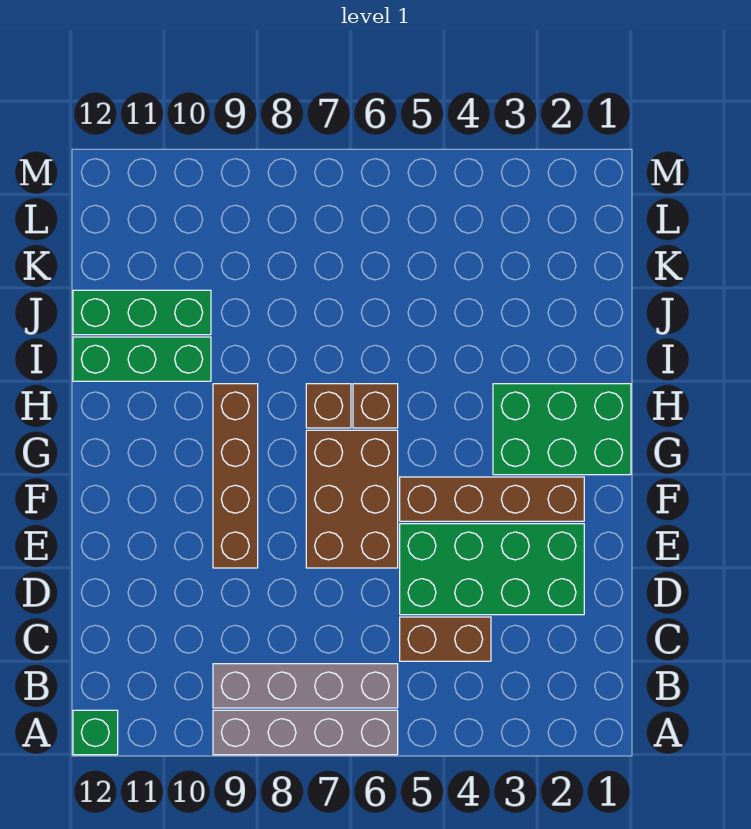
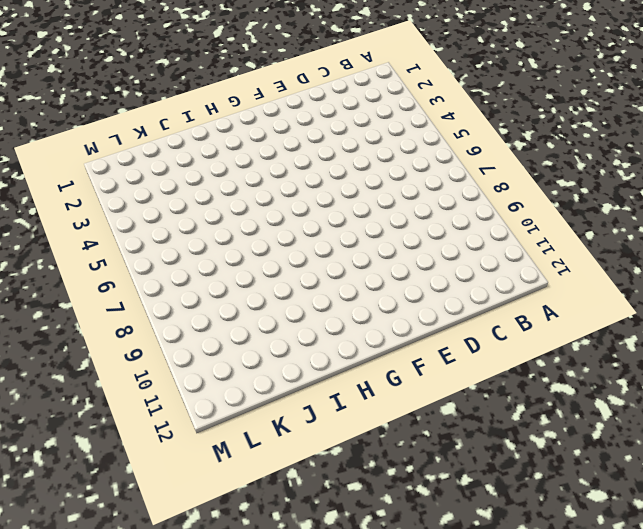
none -> grey brick A6:A9 level 1
none -> green brick A12 level 1
none -> grey brick B6:B9 level 1

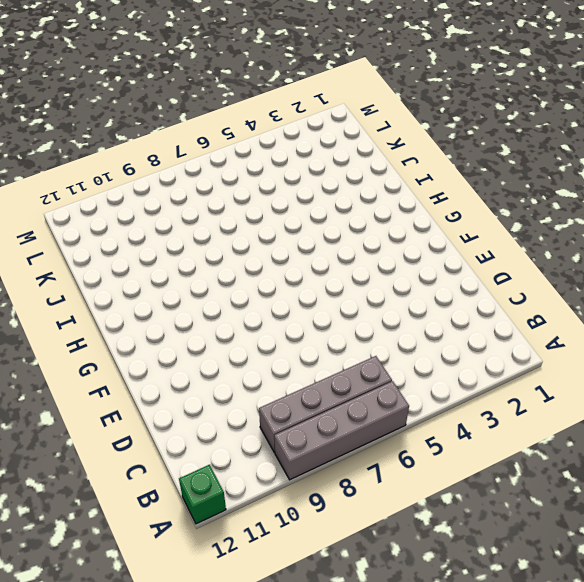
none -> brown brick C4:C5 level 1
none -> green brick D2:E5 level 1
none -> brown brick E6:G7 level 1

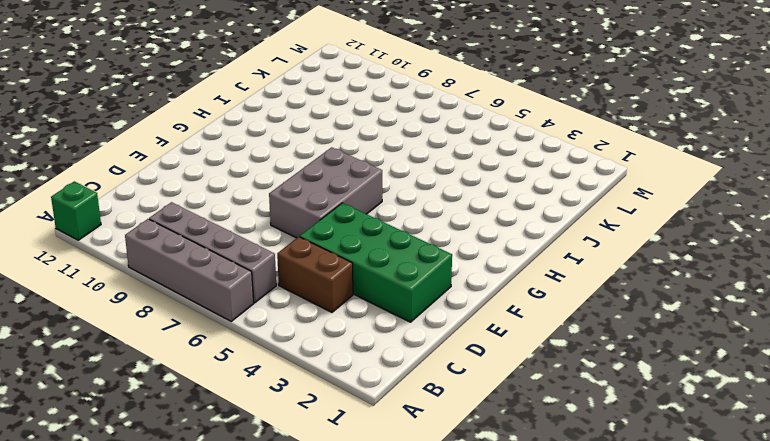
grey brick E6:G7 level 1 -> brown brick E6:G7 level 1
none -> brown brick E9:H9 level 1
none -> brown brick F2:F5 level 1
none -> green brick G1:H3 level 1

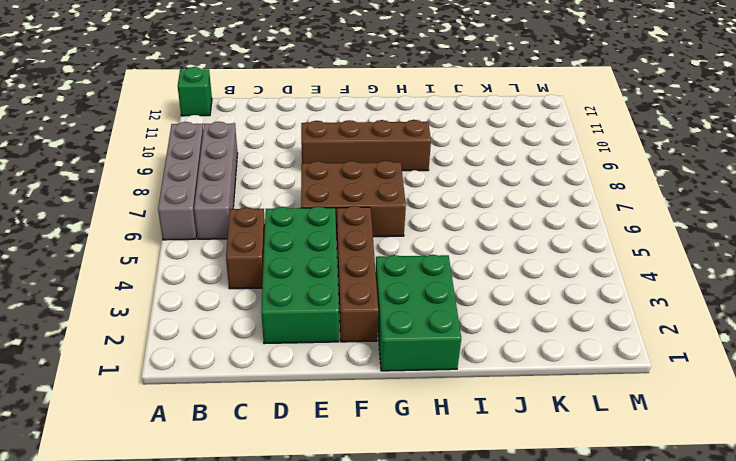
none -> brown brick H6 level 1
none -> brown brick H7 level 1
none -> green brick I10:I12 level 1

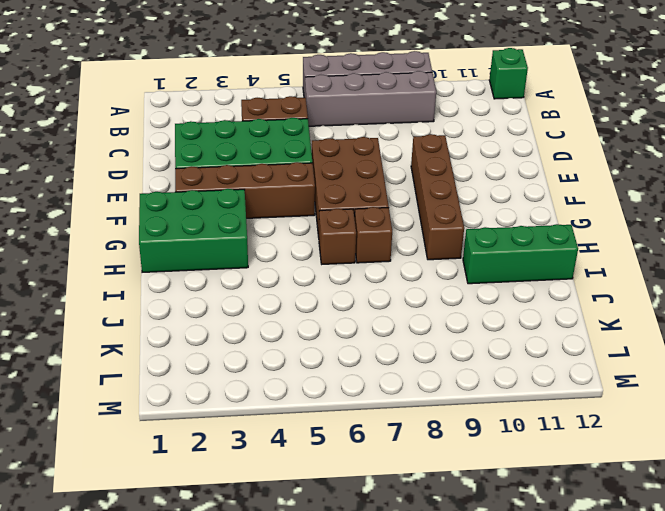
none -> green brick J10:J12 level 1

